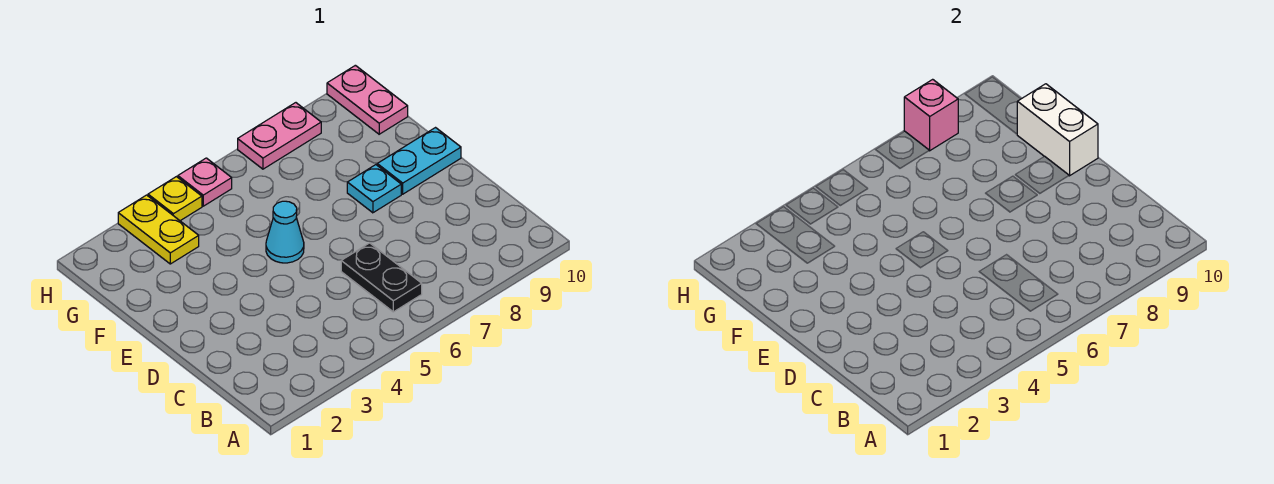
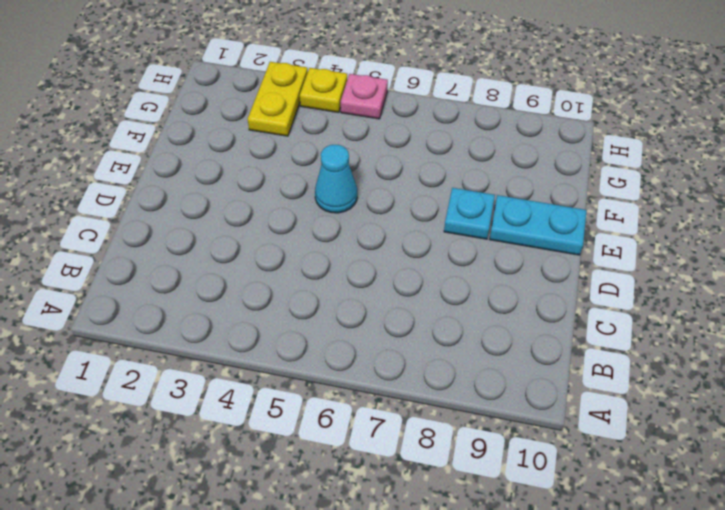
none -> black plate B6:C6 level 1
none -> pink plate G10:H10 level 1

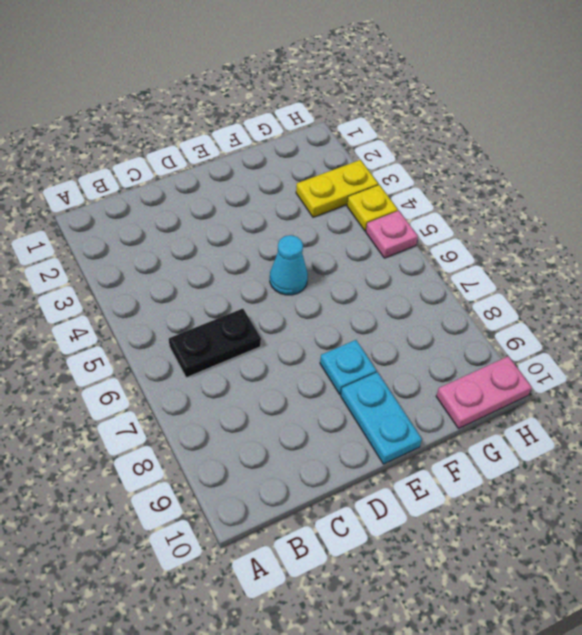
none -> pink plate H7:H8 level 1
none -> white brick E10:F10 level 2

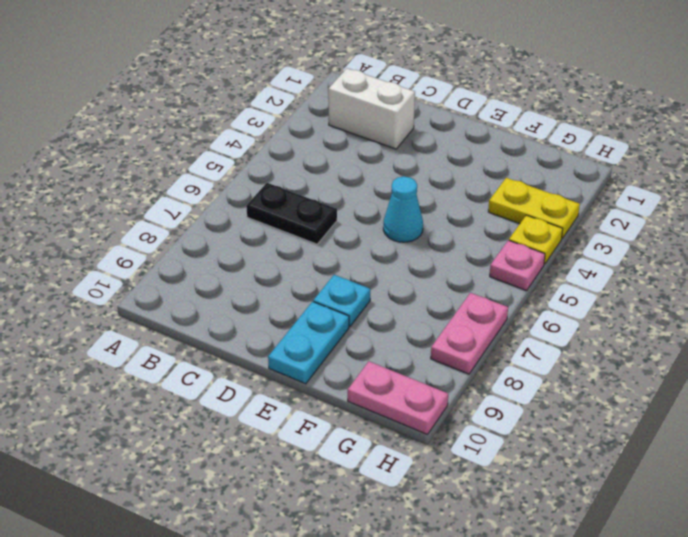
white brick B2:C2 level 1 -> white brick E10:F10 level 2
none -> pink brick H8 level 2

